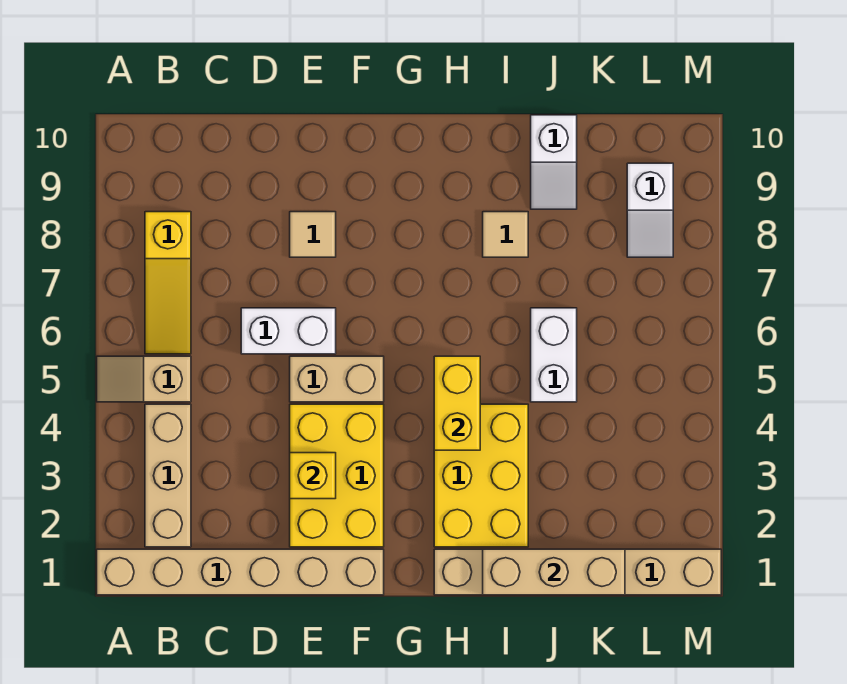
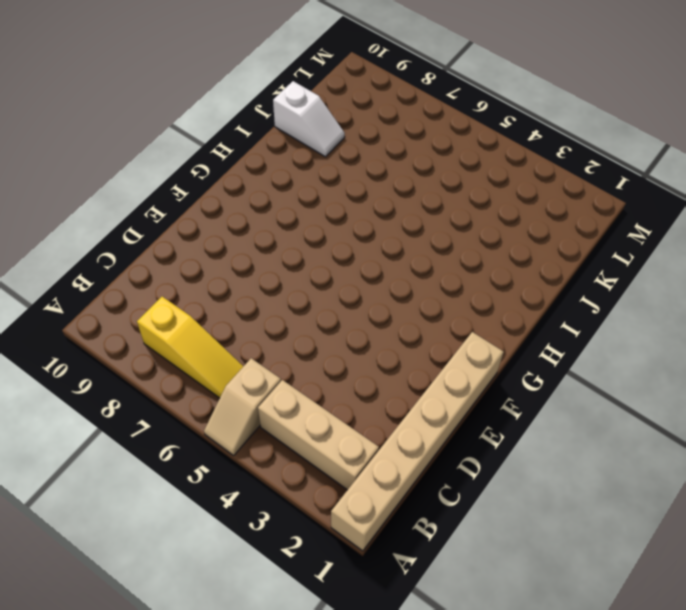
none -> white brick D6:E6 level 1
none -> yellow brick E2:F4 level 1
none -> tan brick E5:F5 level 1

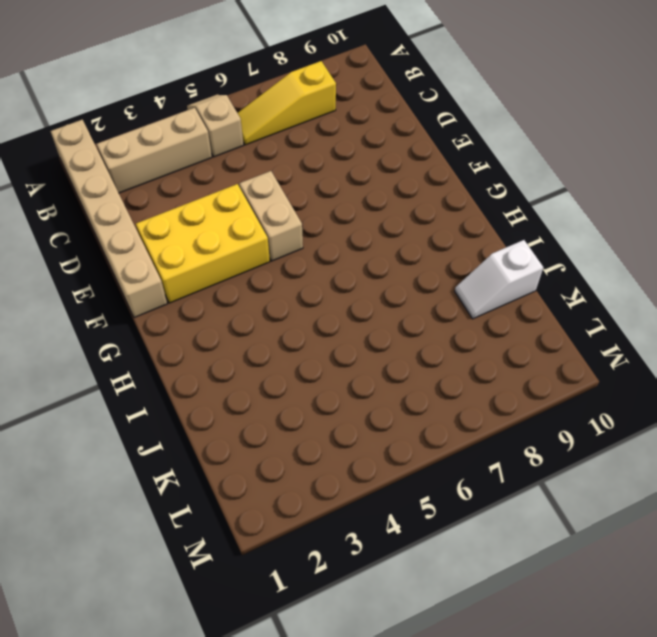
none -> white brick D6:E6 level 1
none -> tan tile E8 level 1
none -> tan brick H1:M1 level 1

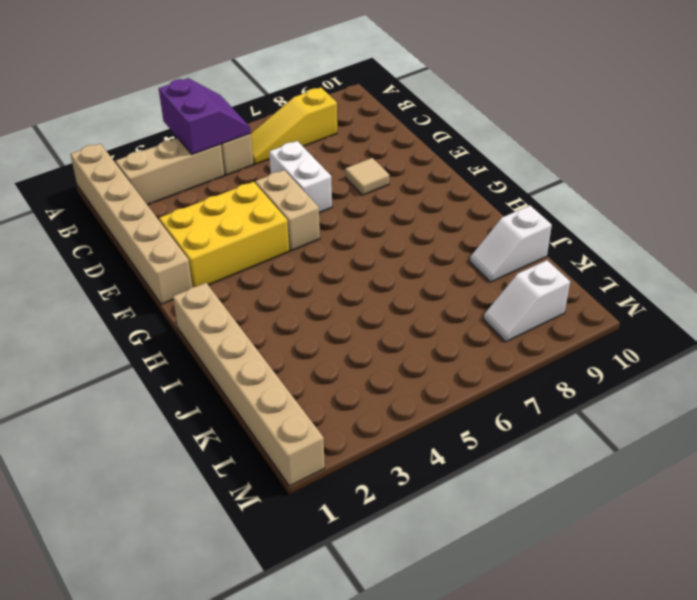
purple slope A4:B5 level 2 top 4 -> none
none -> yellow brick H2:I4 level 1
none -> tan tile I8 level 1
none -> white brick J5:J6 level 1

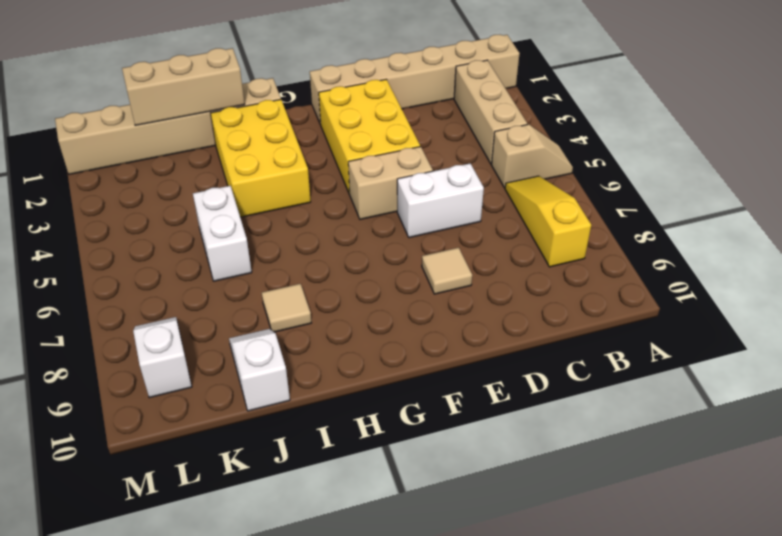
none -> yellow brick E3 level 2
none -> yellow brick H4:H5 level 2

